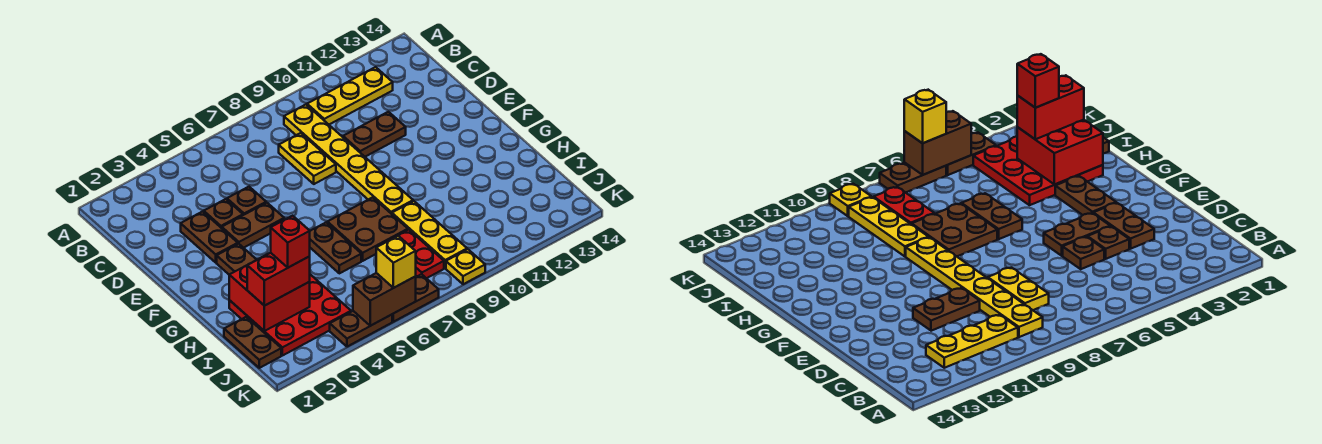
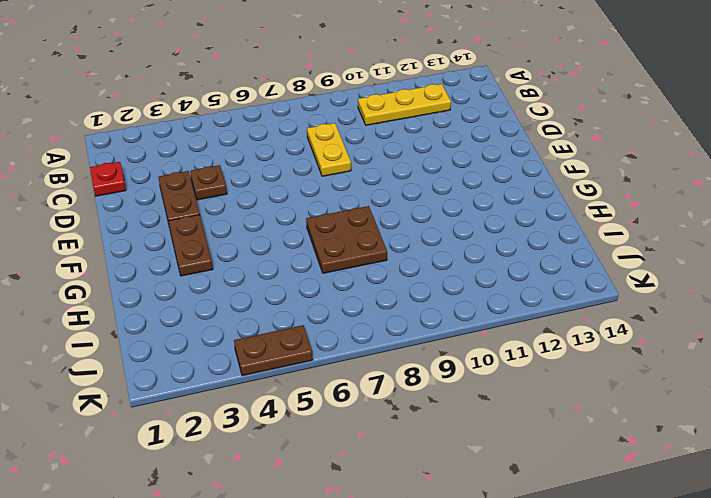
red plate C1 level 1 -> none
none -> yellow plate B9:G9 level 1
none -> brown plate D5 level 1
none -> brown plate D10:D11 level 1

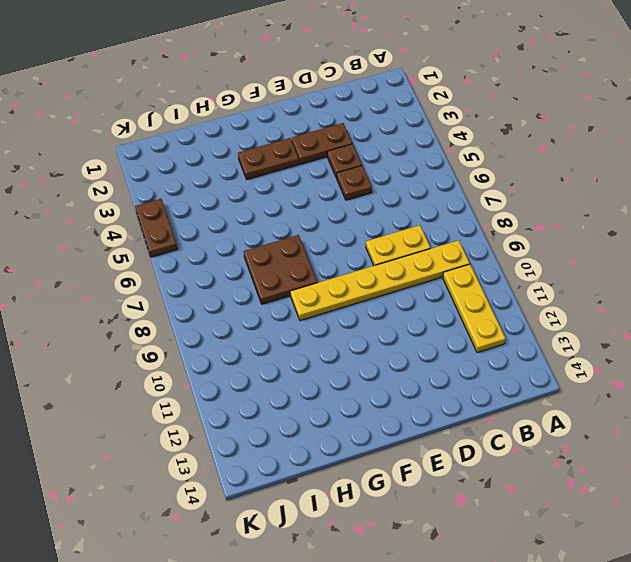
none -> brown plate D10:D11 level 1
none -> brown plate E4:E5 level 1
none -> brown plate G6:H6 level 1

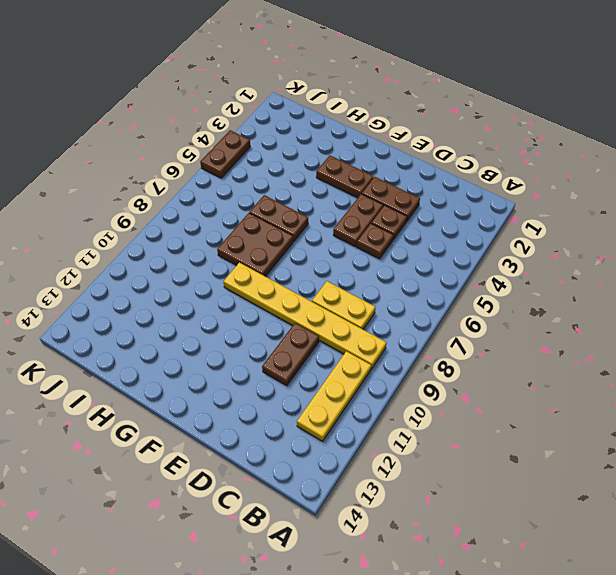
none -> red plate H2:J4 level 1
none -> yellow plate H9:J9 level 1
none -> brown plate I1:J1 level 1

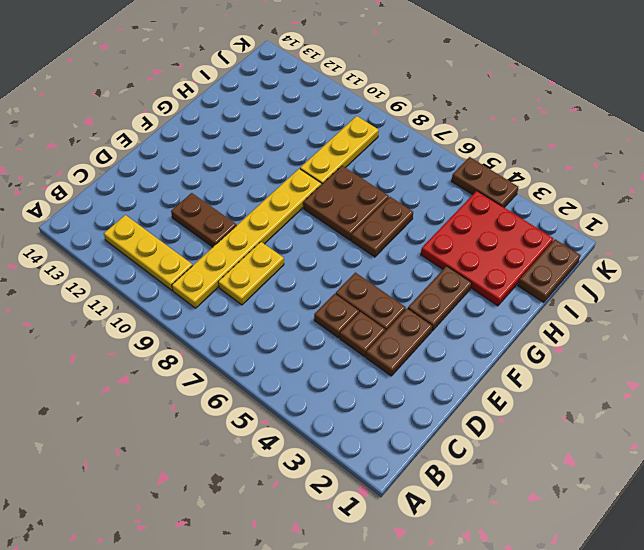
none -> red plate I8:J8 level 1
none -> brown plate K6:K7 level 1
none -> yellow plate K9 level 1

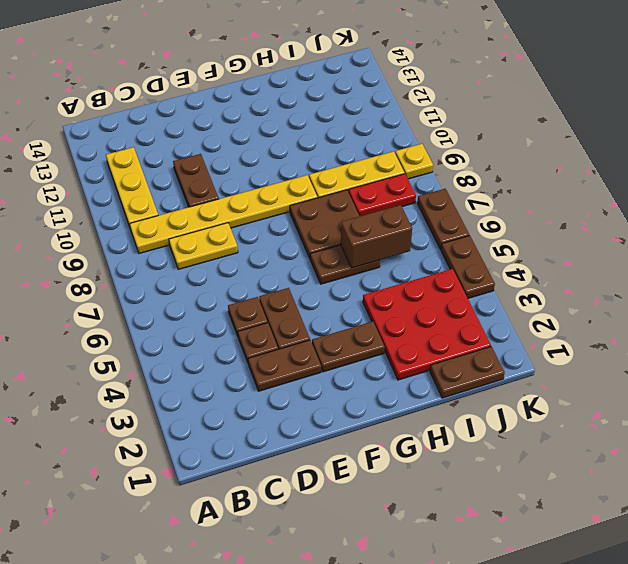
brown brick H6:I6 level 2 -> brown brick K5:K6 level 2
none -> red brick H2:I3 level 2
none -> red brick I2:I3 level 3
none -> yellow brick K6 level 3

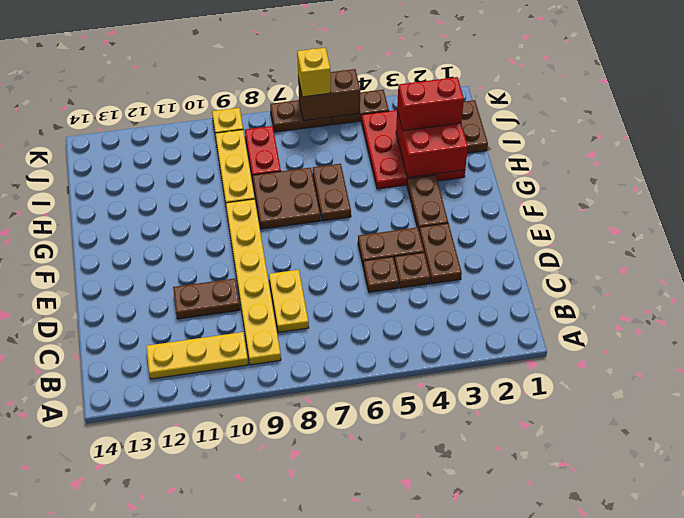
none -> red brick I3 level 4

